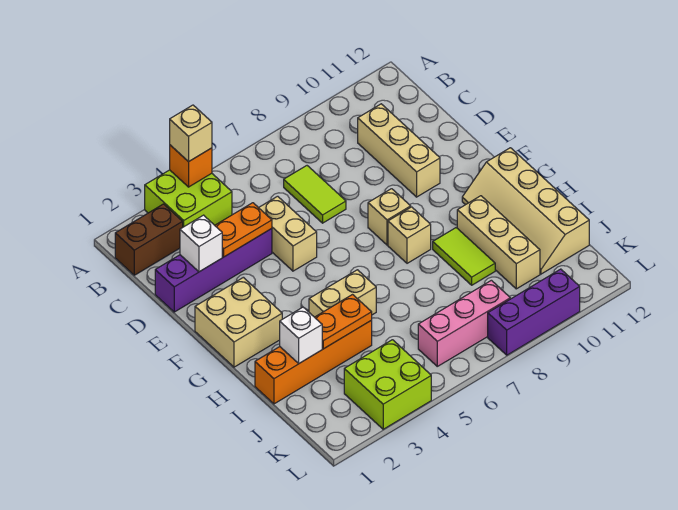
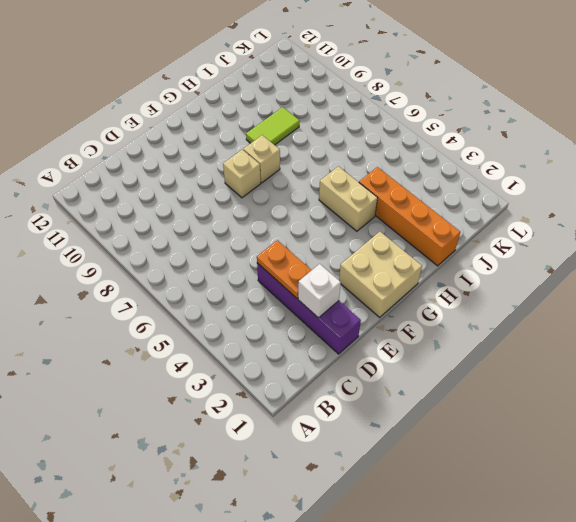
none -> lime brick A3:B4 level 1
none -> brown brick B1:B2 level 1
none -> lime tile C7:D7 level 1

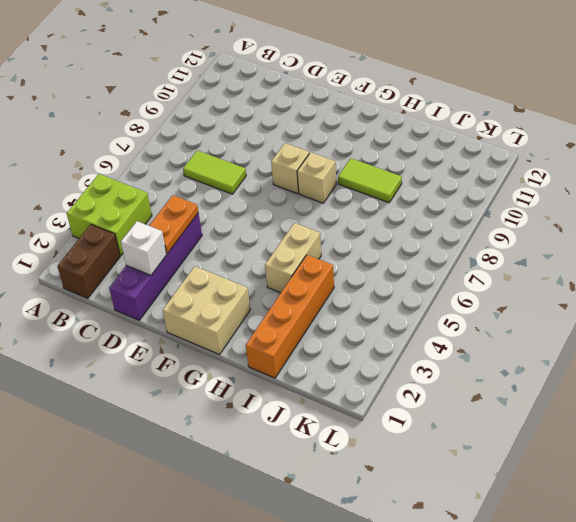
none -> tan brick C10:E10 level 1
none -> tan brick D5:E5 level 1
none -> tan slope G11:J12 level 1 top 12

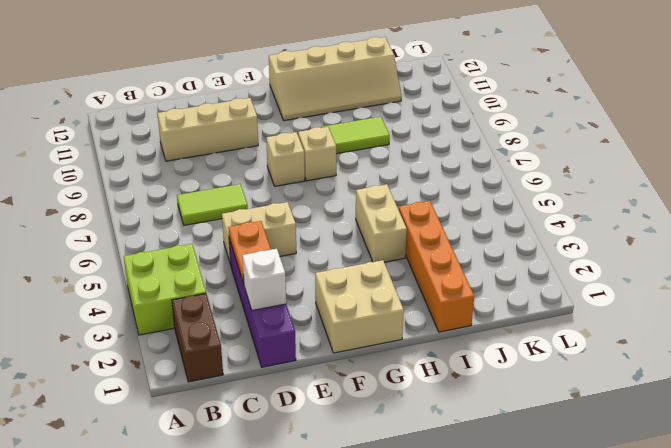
none -> tan brick H10:J10 level 1
none -> lime brick K3:L4 level 1
none -> pink brick K6:K8 level 1

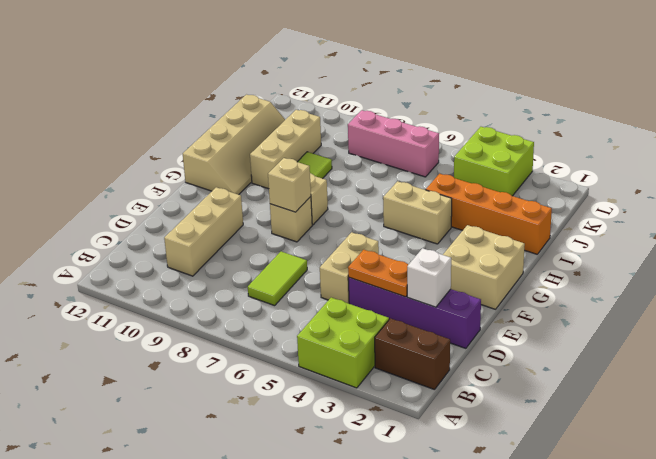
tan brick F8 level 2 -> tan brick A4 level 3
none -> purple brick L8:L10 level 1
none -> orange brick A4 level 2
none -> white brick I2 level 2

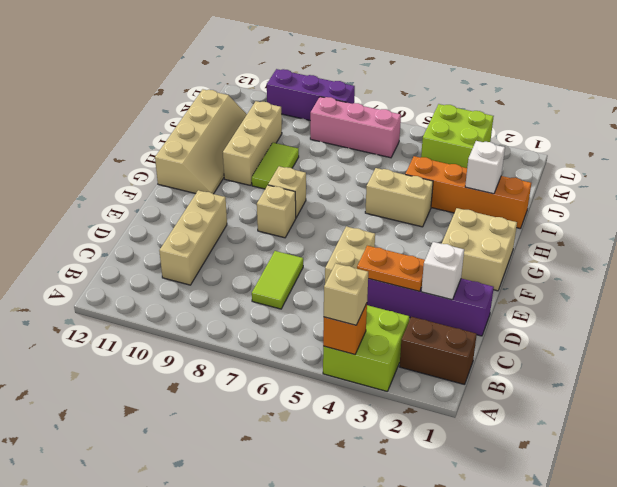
none -> orange plate I3:I4 level 2

